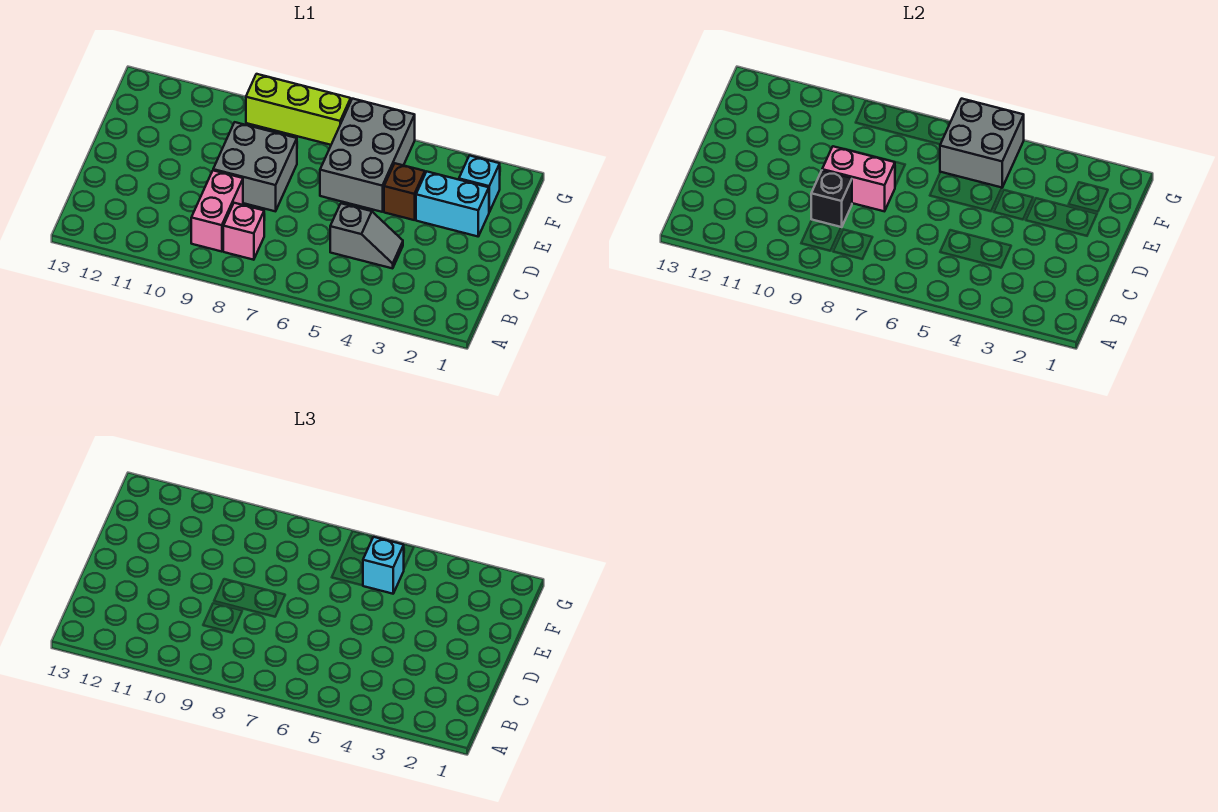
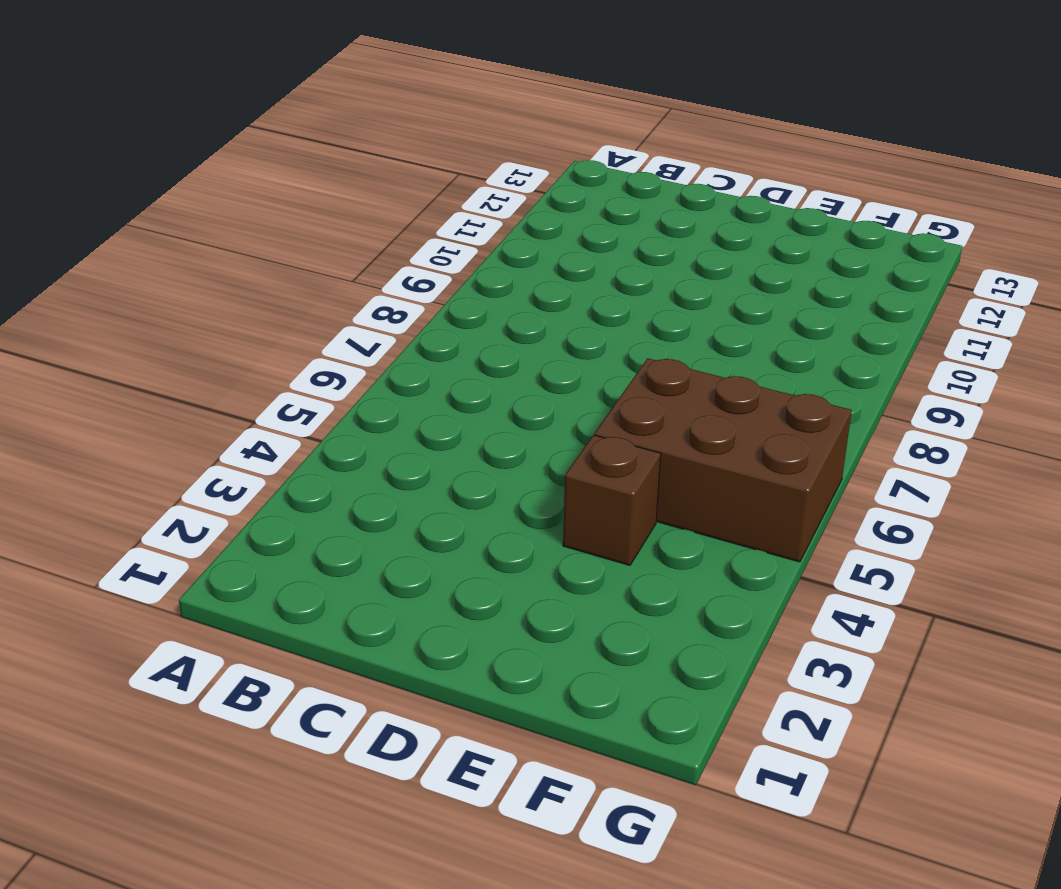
brown brick E5:G6 level 1 -> grey brick E5:G6 level 1
none -> pink brick B8 level 1
none -> pink brick B9:C9 level 1
none -> grey slope C4:C5 level 1 top 5

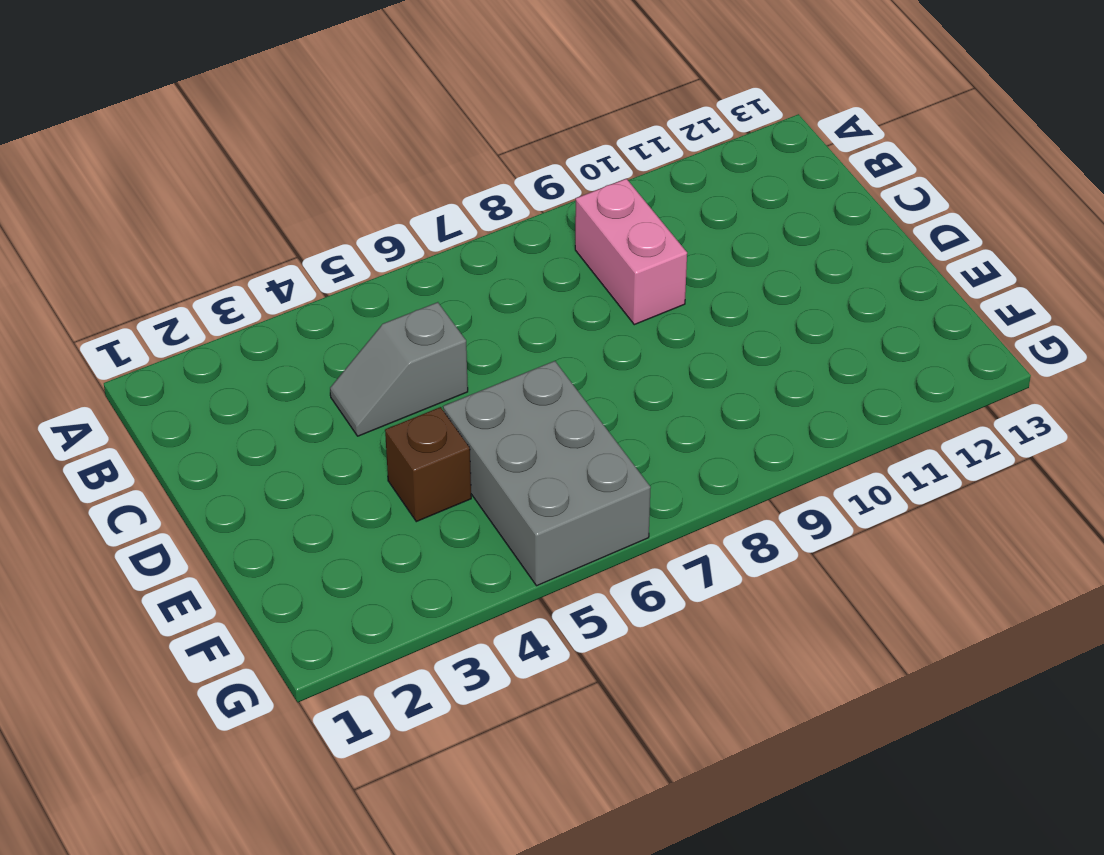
none -> pink brick B8 level 1
none -> grey brick D8:E9 level 1
none -> cyan brick E2:E3 level 1

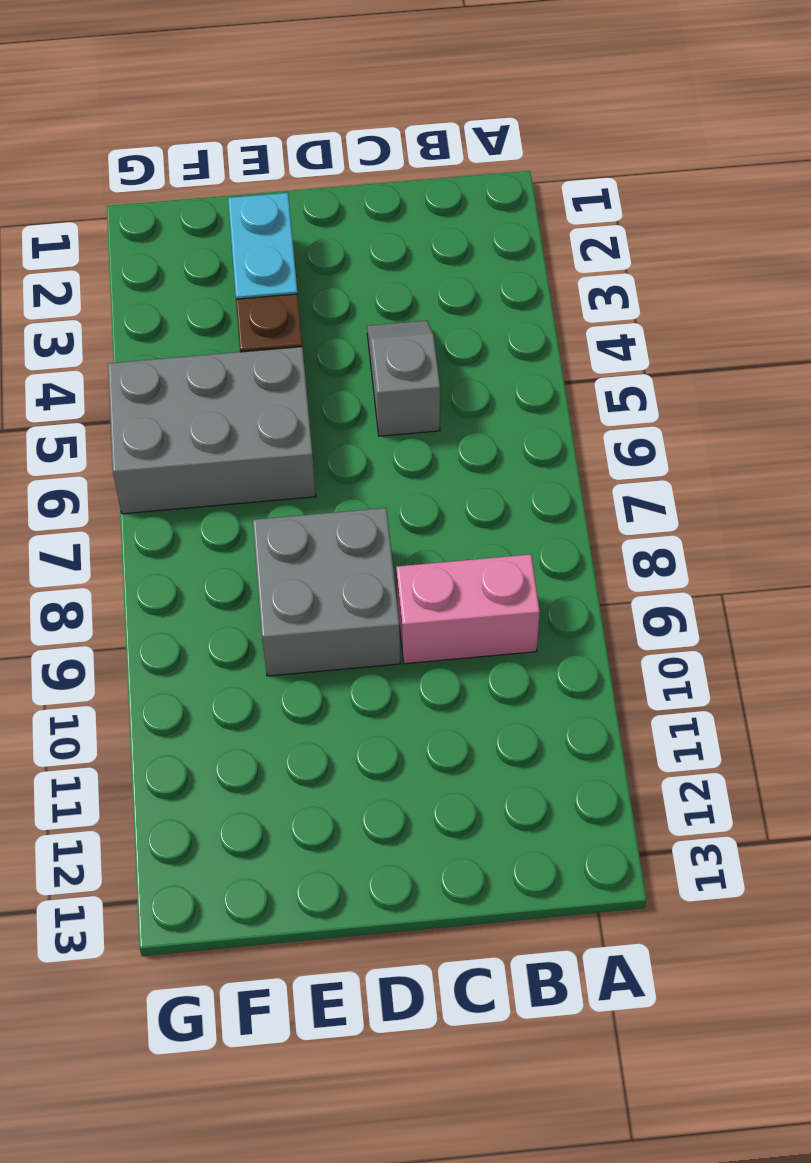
none -> pink brick B8 level 1
none -> cyan brick F2 level 1
none -> lime brick G7:G9 level 1

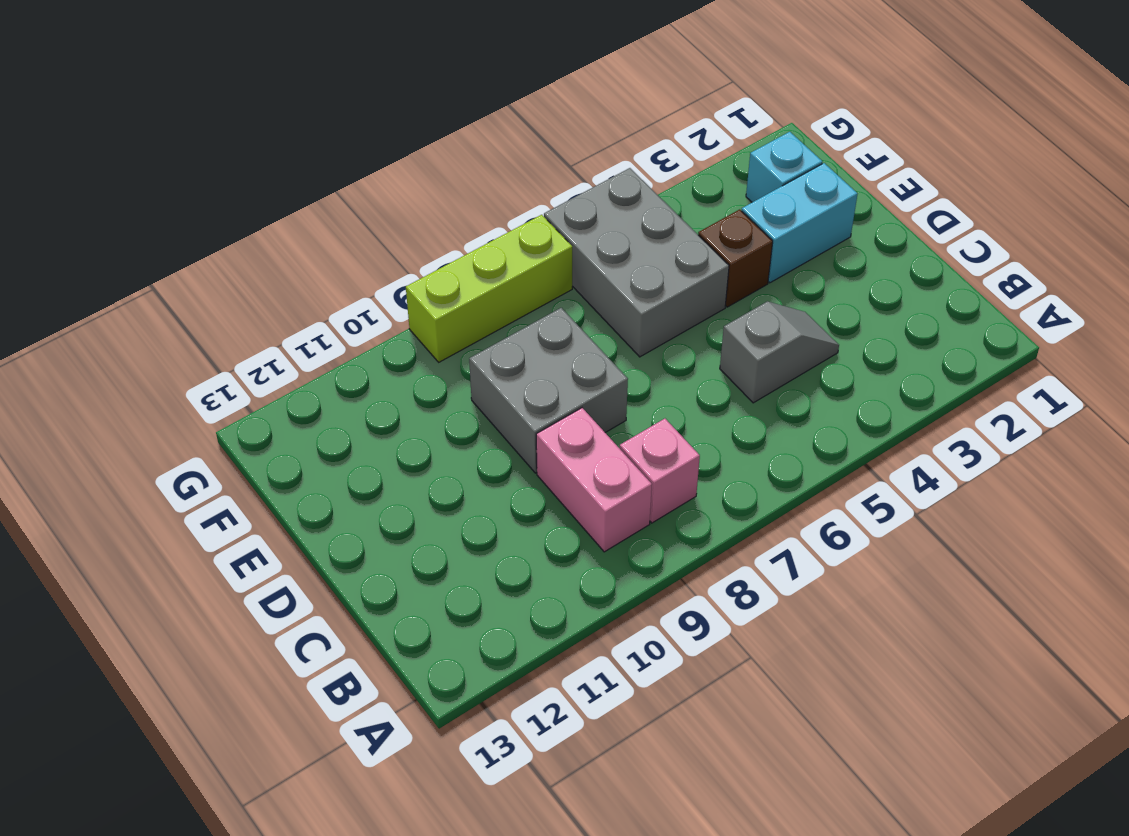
none -> black brick C9 level 2
none -> pink brick D8:D9 level 2
none -> grey brick F5:G6 level 2

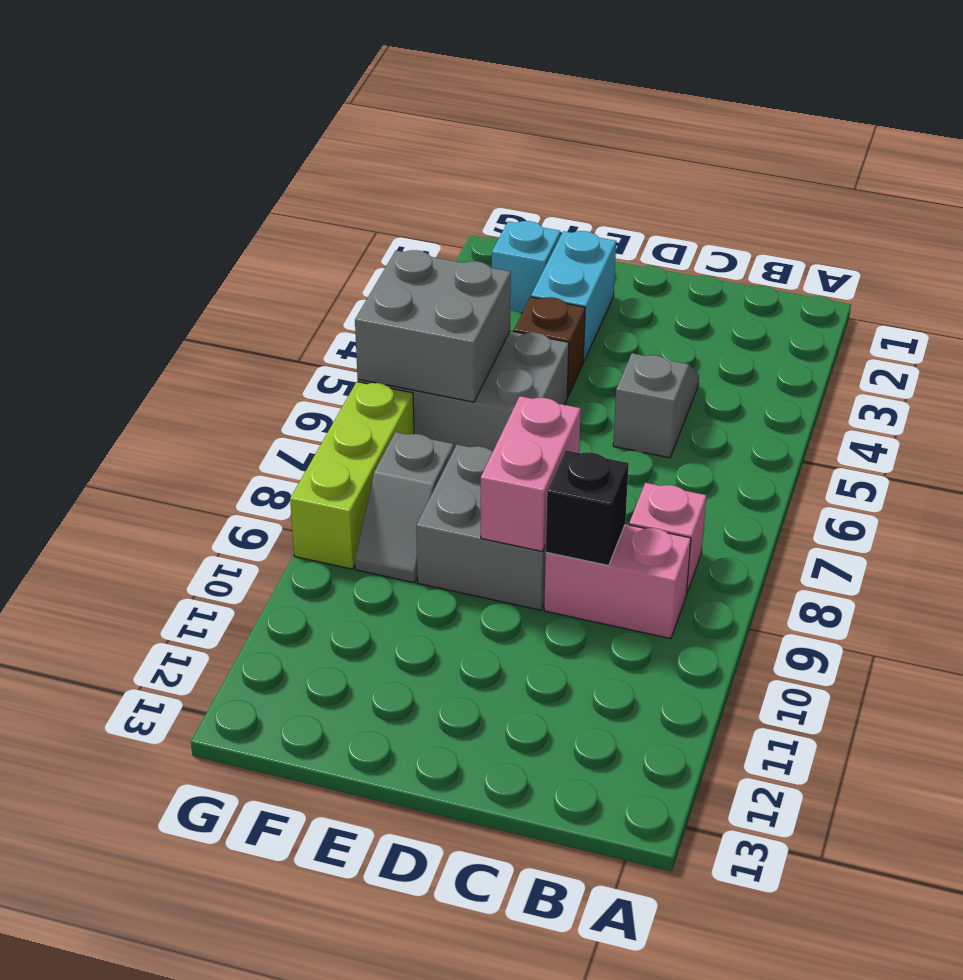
grey slope F8:F9 level 1 top 8 -> none
none -> cyan brick F5 level 3

